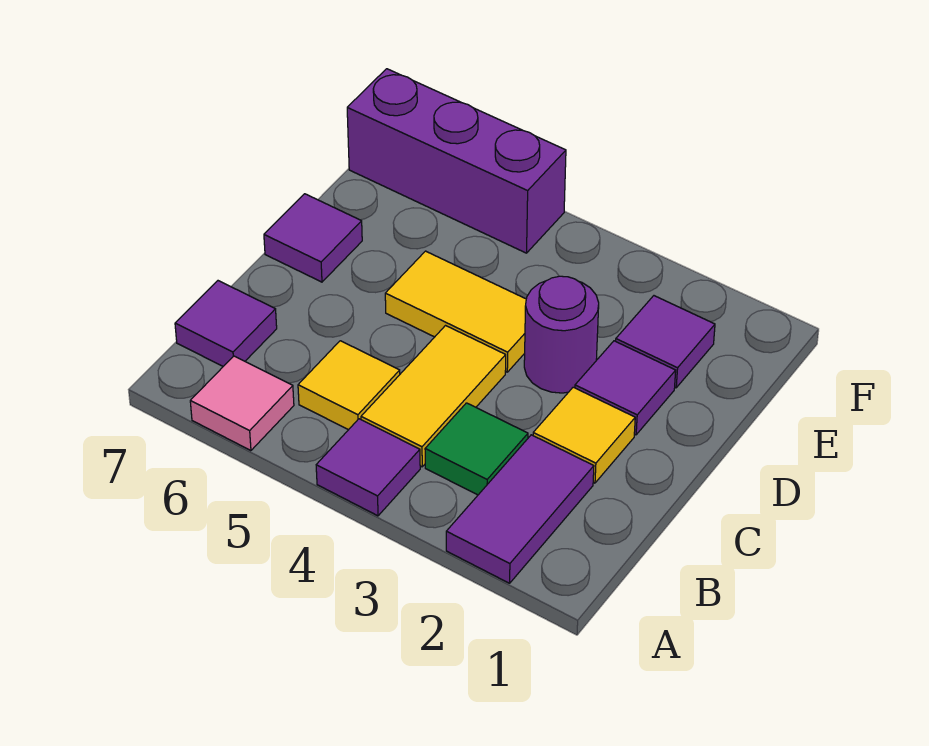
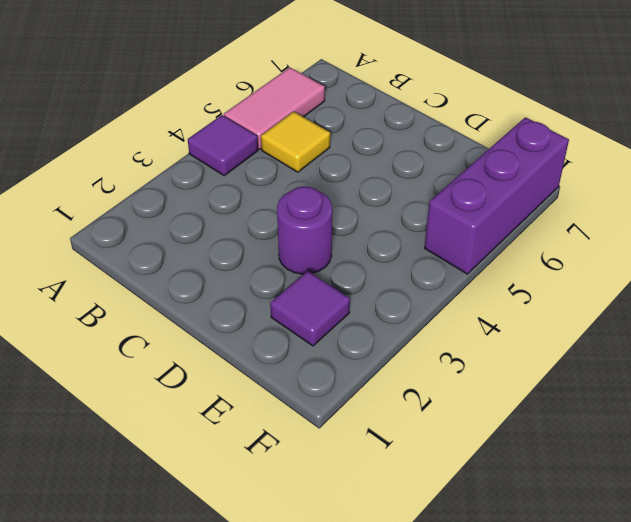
pink tile A5:A6 level 1 -> pink tile A6 level 1
none -> purple tile A2:B2 level 1
none -> green tile B3 level 1
none -> yellow tile B4:C4 level 1

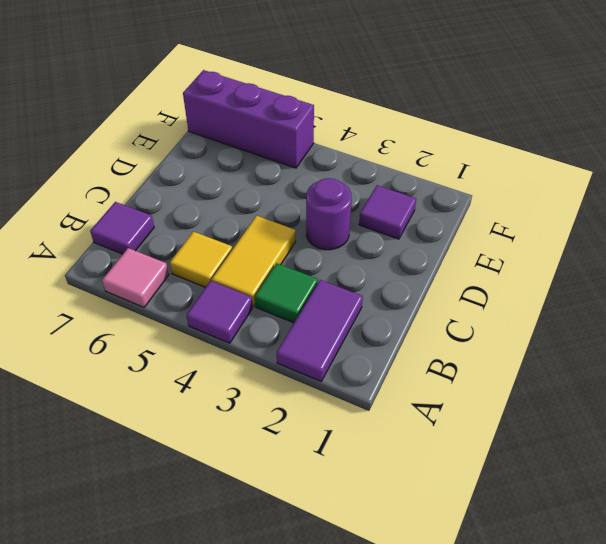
none -> yellow tile C2 level 1
none -> purple tile D2 level 1
none -> yellow tile D4:D5 level 1

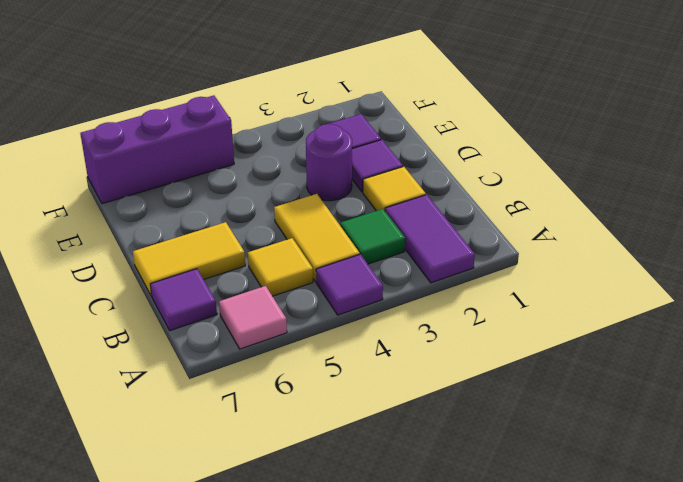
yellow tile C6:C7 level 1 -> yellow tile D4:D5 level 1
none -> purple tile D7 level 1

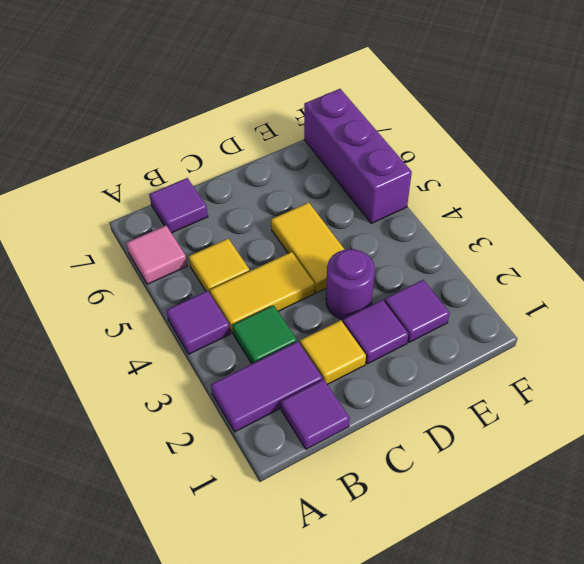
purple tile B1 level 1 -> purple tile D7 level 1

